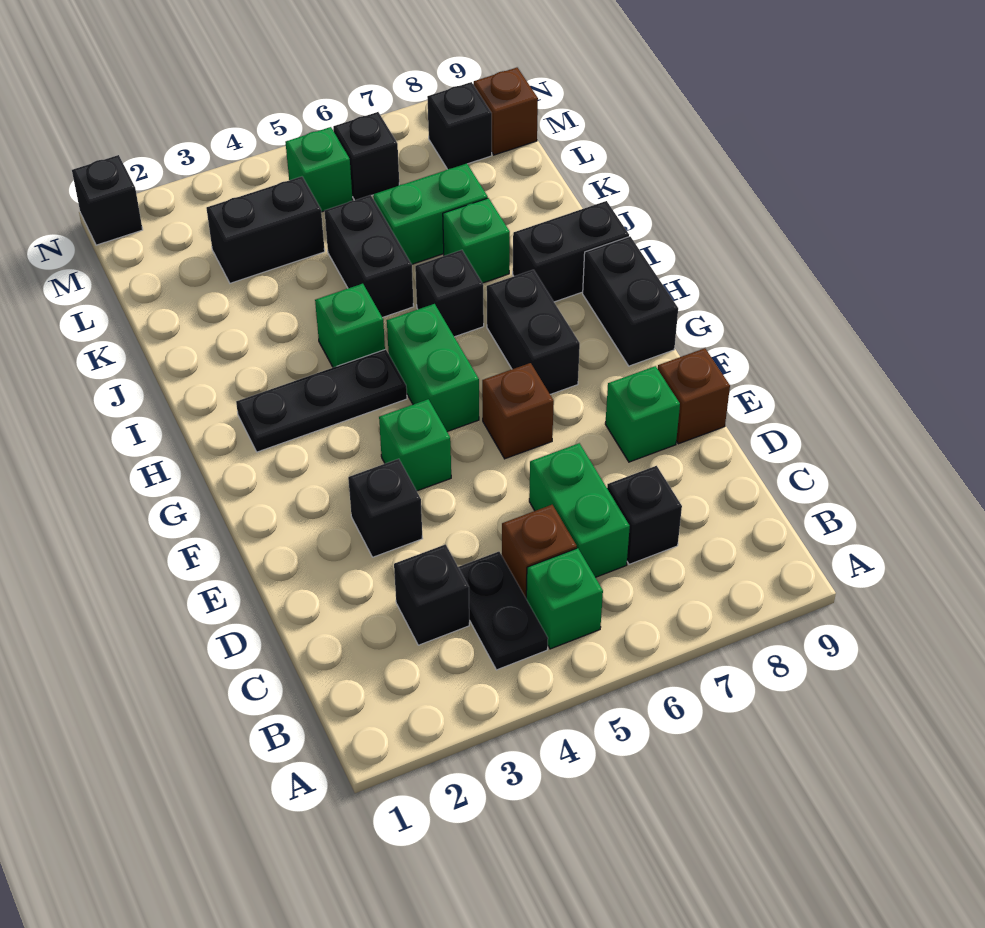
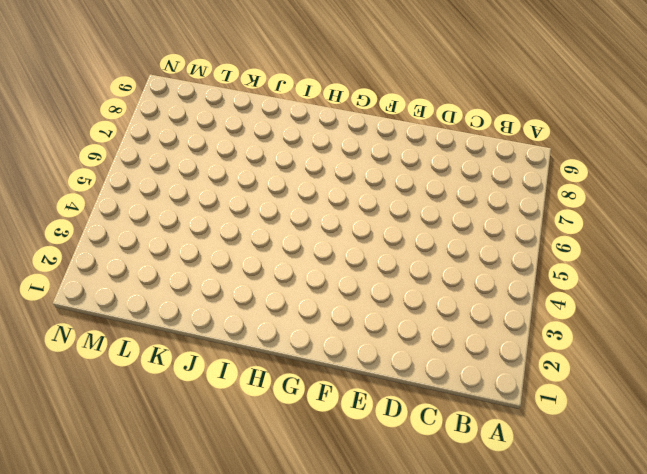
none -> black plate B4:C4 level 1
none -> green brick B5 level 1
none -> black brick C3 level 1

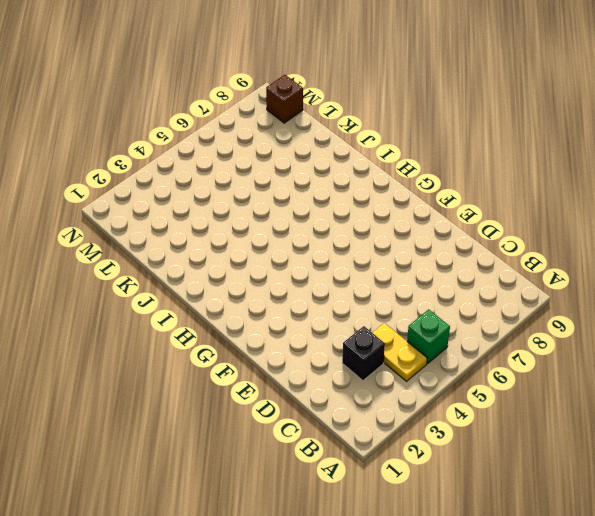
yellow plate B4:C4 level 1 -> black plate B4:C4 level 1
none -> brown brick C5 level 1
none -> green brick C6:D6 level 1
none -> black brick C7 level 1

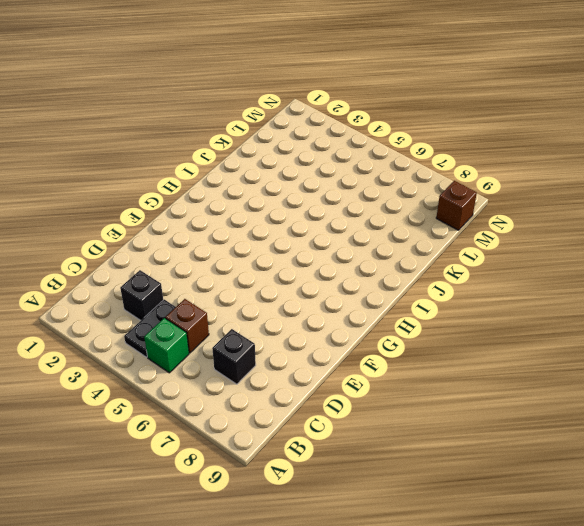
none -> green brick C6:D6 level 1
none -> black brick E3 level 1
none -> green brick E8 level 1

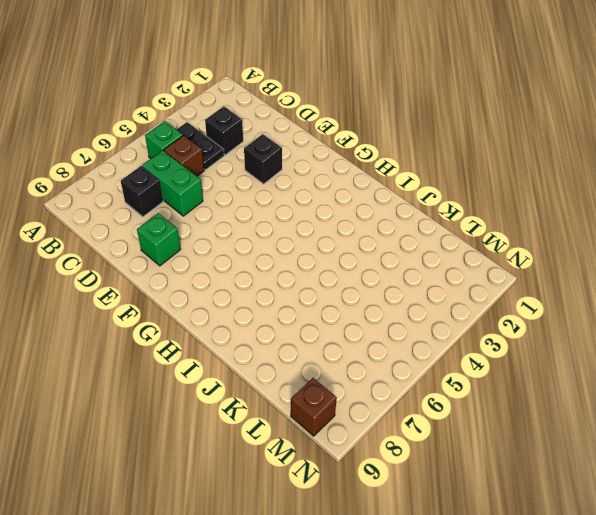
none -> brown brick E9 level 1
none -> green brick F4 level 1
none -> brown brick F6 level 1

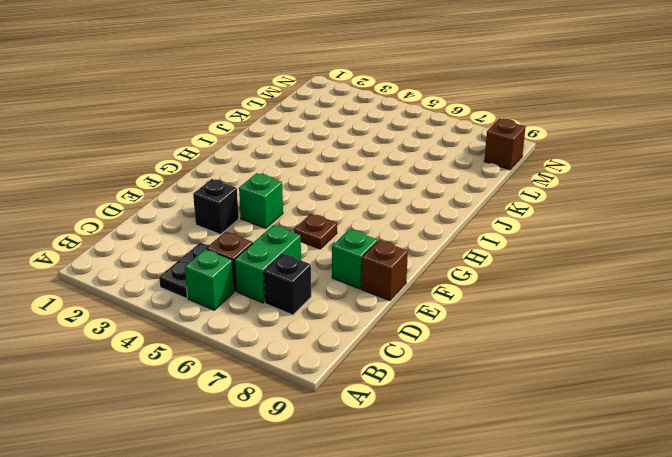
brown plate F6 level 1 -> brown brick F6 level 1
none -> black brick C3 level 1
none -> green brick G5:H5 level 1
none -> black brick G7:H7 level 1

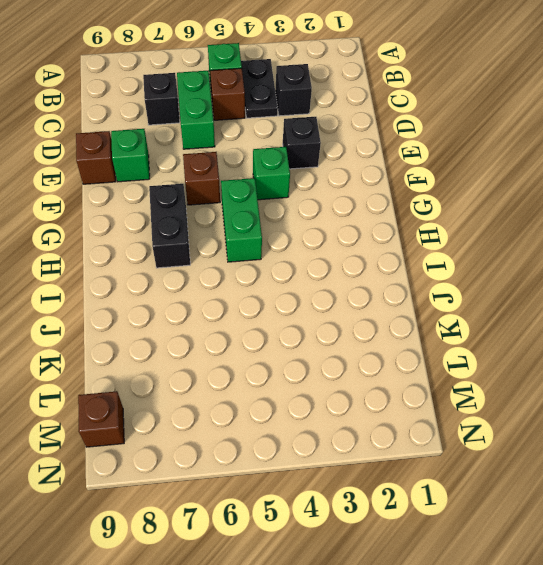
none -> black brick G9:H9 level 1
none -> black plate H2:H4 level 1
none -> green brick I4 level 1

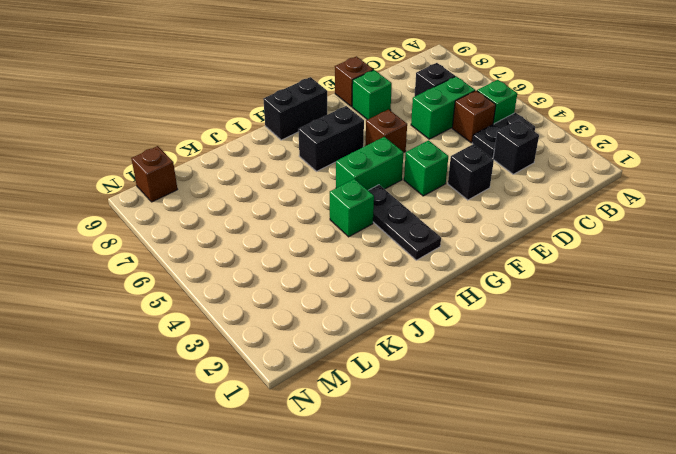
none -> black brick I6 level 1
none -> black brick I8:I9 level 1
none -> black brick J5:K5 level 1

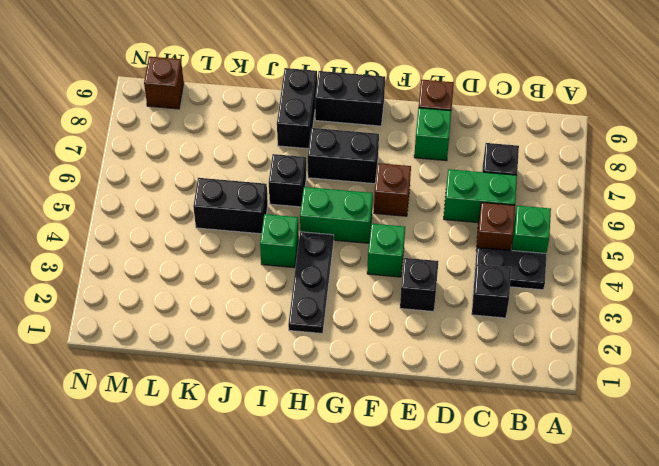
none -> green brick J7 level 1
none -> green brick K6:K7 level 1
none -> black brick L3:L4 level 1

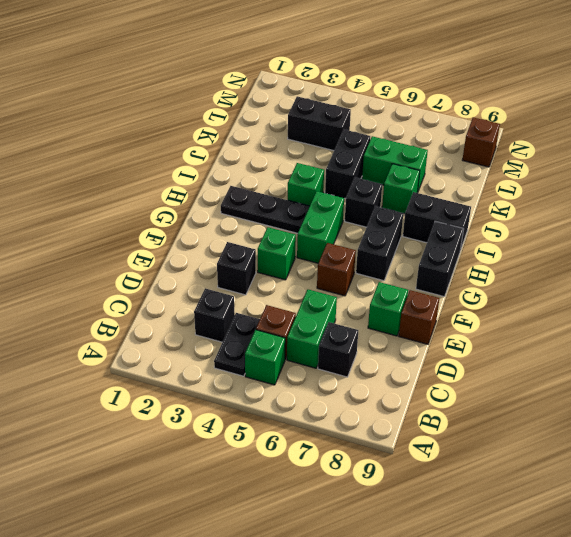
none -> green brick M5 level 1
none -> black brick M6 level 1
none -> black brick M8 level 1

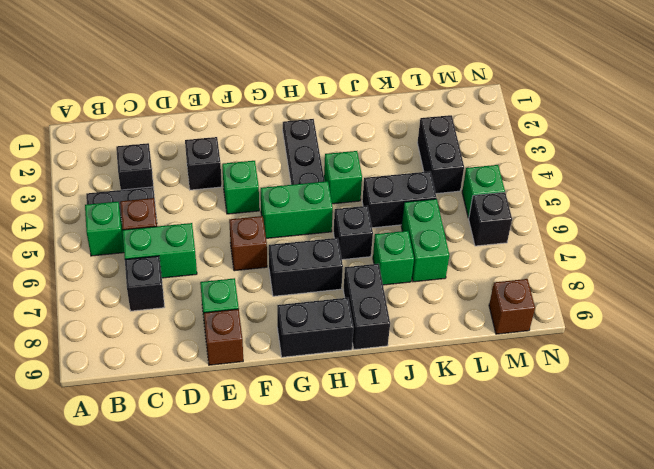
none -> black brick M8 level 1
none -> black brick N1 level 1

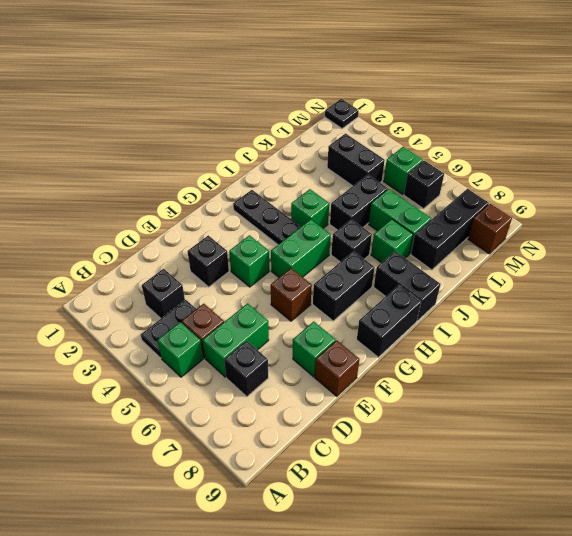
black brick K8:M8 level 1 -> black brick M8 level 1
black plate N1 level 1 -> black brick N1 level 1

